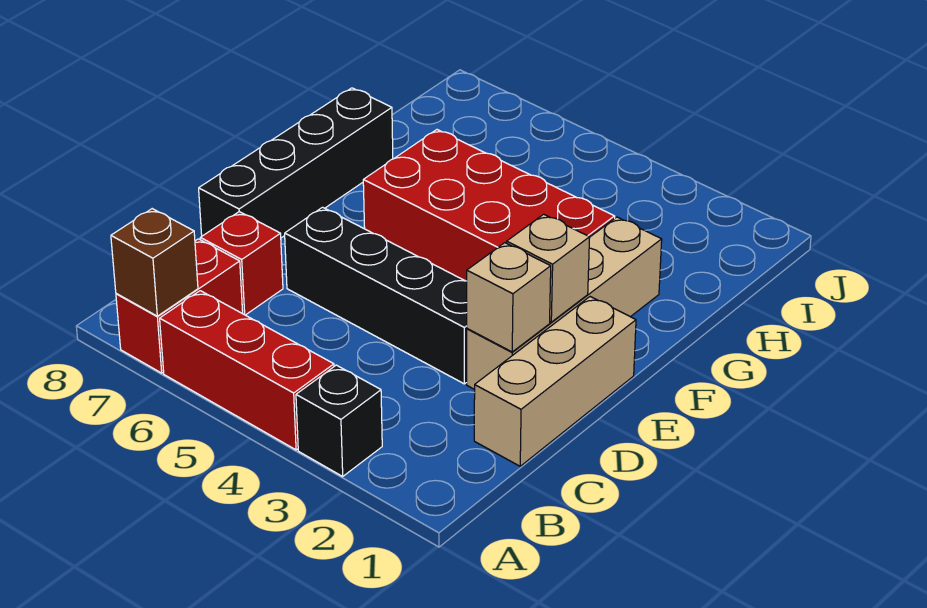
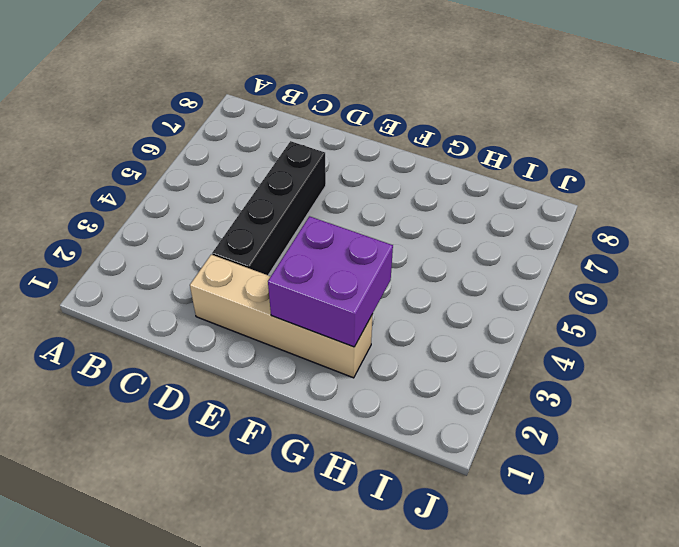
purple brick F2:G3 level 2 -> none
none -> black brick A3 level 1
none -> red brick A4:A6 level 1
none -> red brick A7:B7 level 1

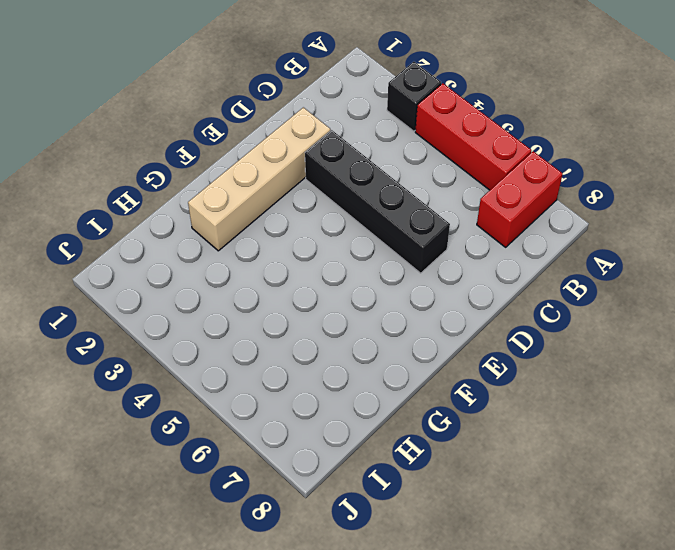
none -> tan brick C1:E1 level 1
none -> red brick C7 level 1
none -> black brick D8:G8 level 1

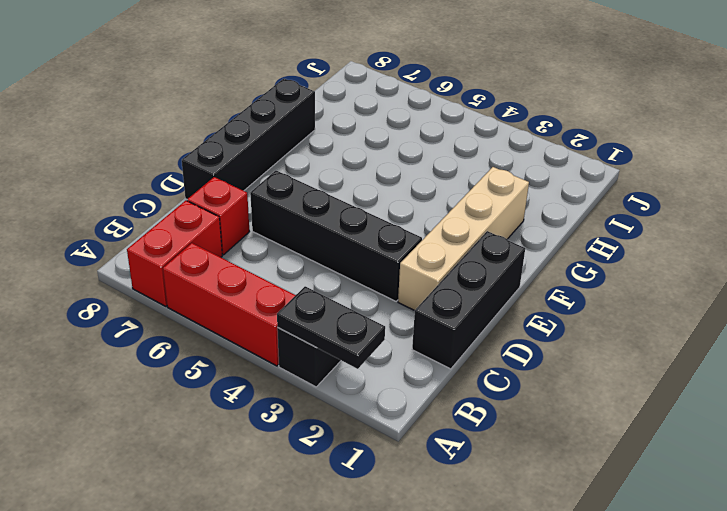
black plate A2:A3 level 2 -> none
black brick C1:E1 level 1 -> tan brick C1:E1 level 1
none -> red brick F3:G6 level 1
none -> brown brick A7 level 2
none -> tan brick D2 level 2

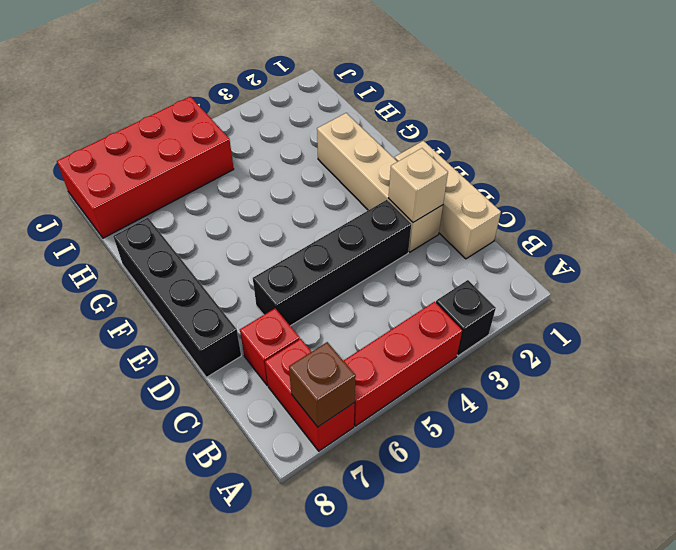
red brick I5:J8 level 1 -> red brick F3:G6 level 1
none -> tan brick E2 level 2

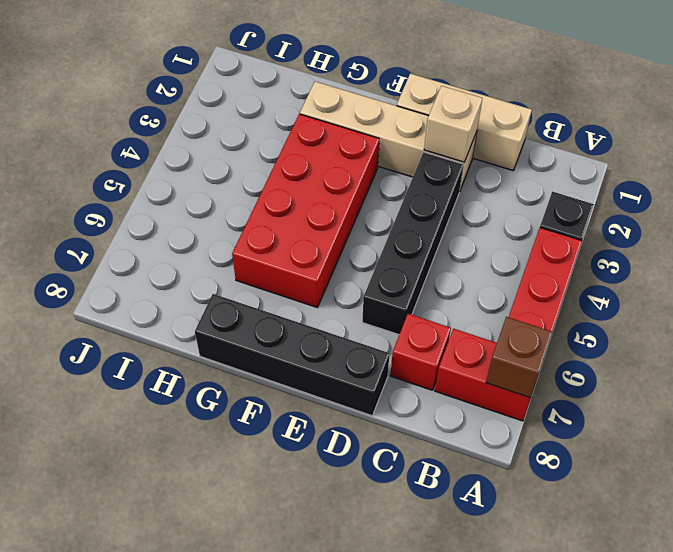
none -> tan brick E2 level 2

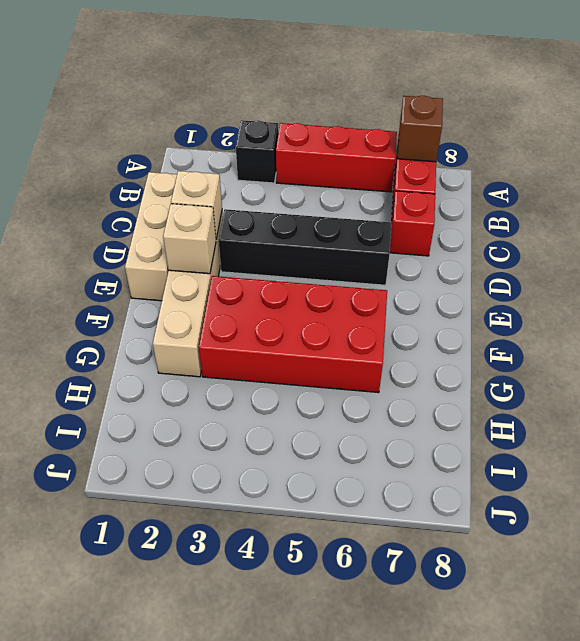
none -> black brick D8:G8 level 1

